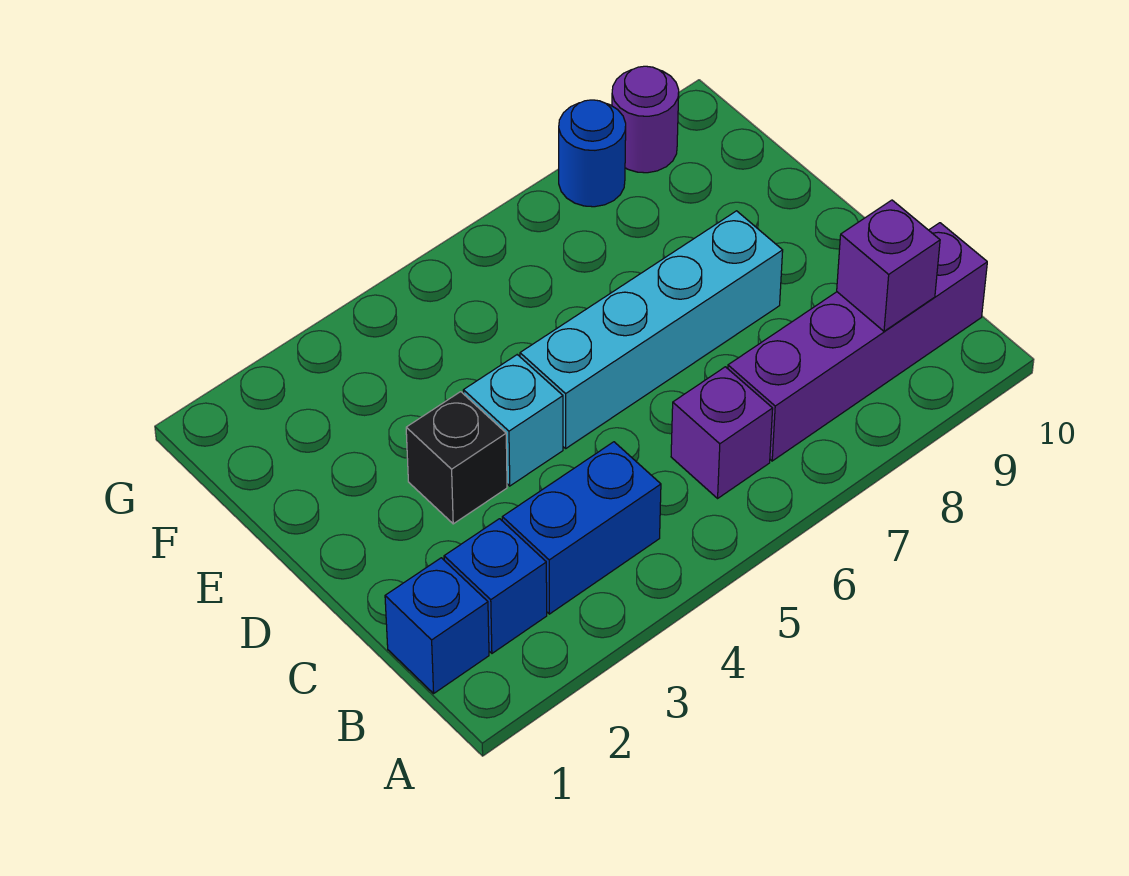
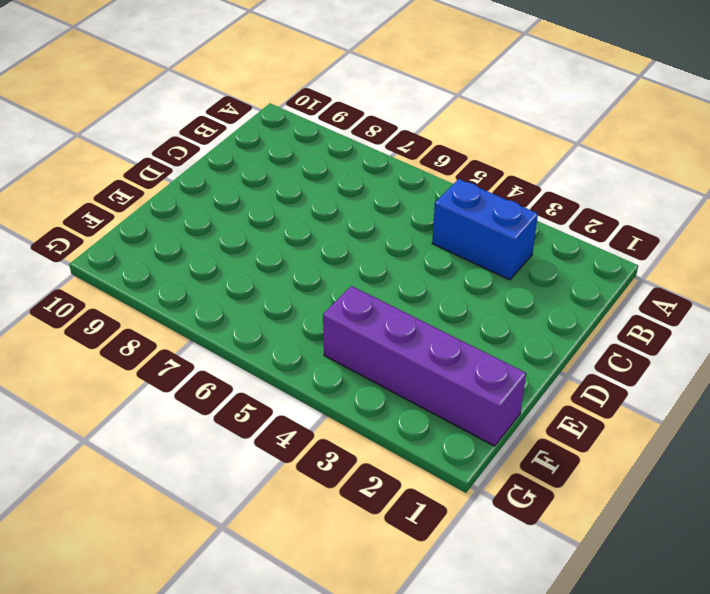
purple brick F1:F4 level 1 -> purple brick B7:B10 level 1
none -> blue brick B1 level 1
none -> blue brick B2 level 1

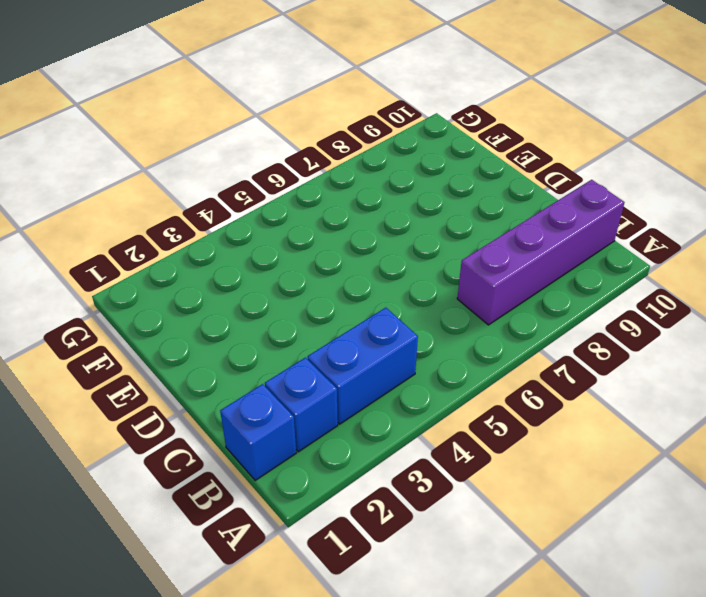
none -> purple brick B6 level 1
none -> black brick D3 level 1

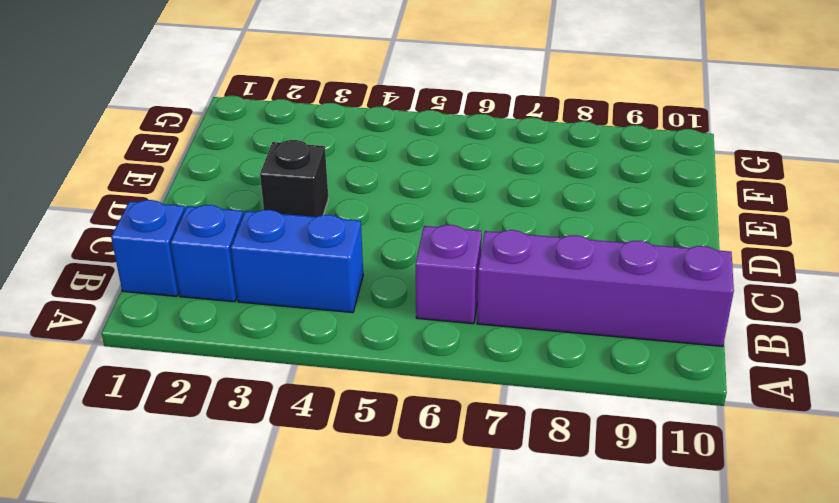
none -> cyan brick D4 level 1
none -> cyan brick D5:D8 level 1

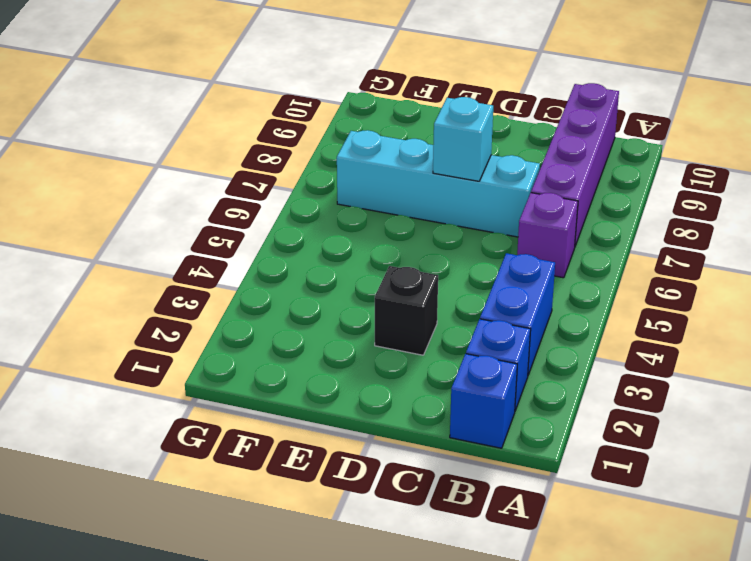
cyan brick C7:F7 level 1 -> cyan brick D5:D8 level 1
cyan brick D7 level 2 -> cyan brick D4 level 1
none -> blue round brick G8 level 1
none -> purple round brick G9 level 1

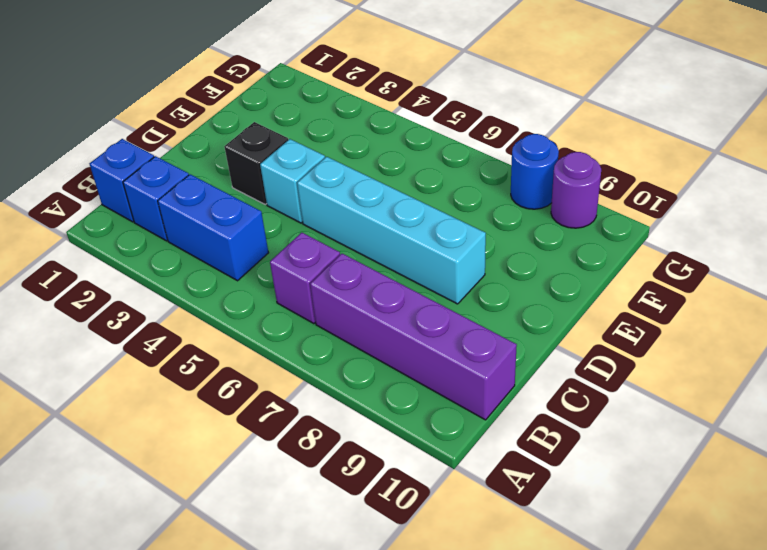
none -> purple brick B9 level 2

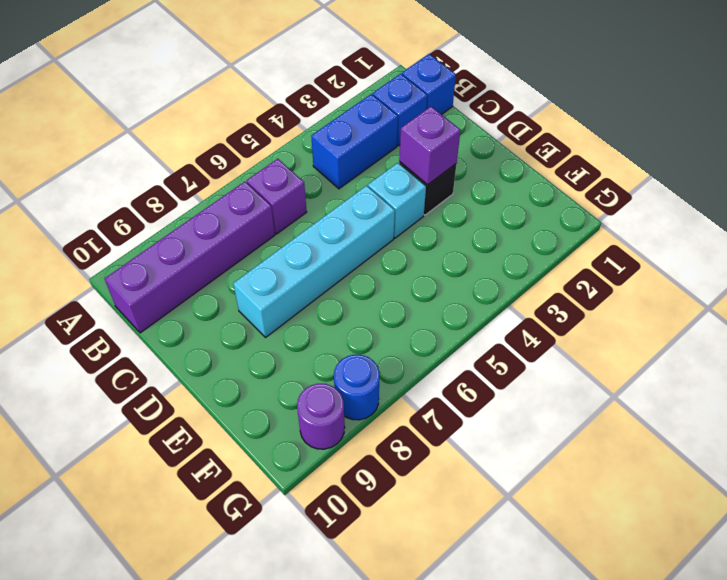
purple brick D3 level 2 -> purple brick B9 level 2

